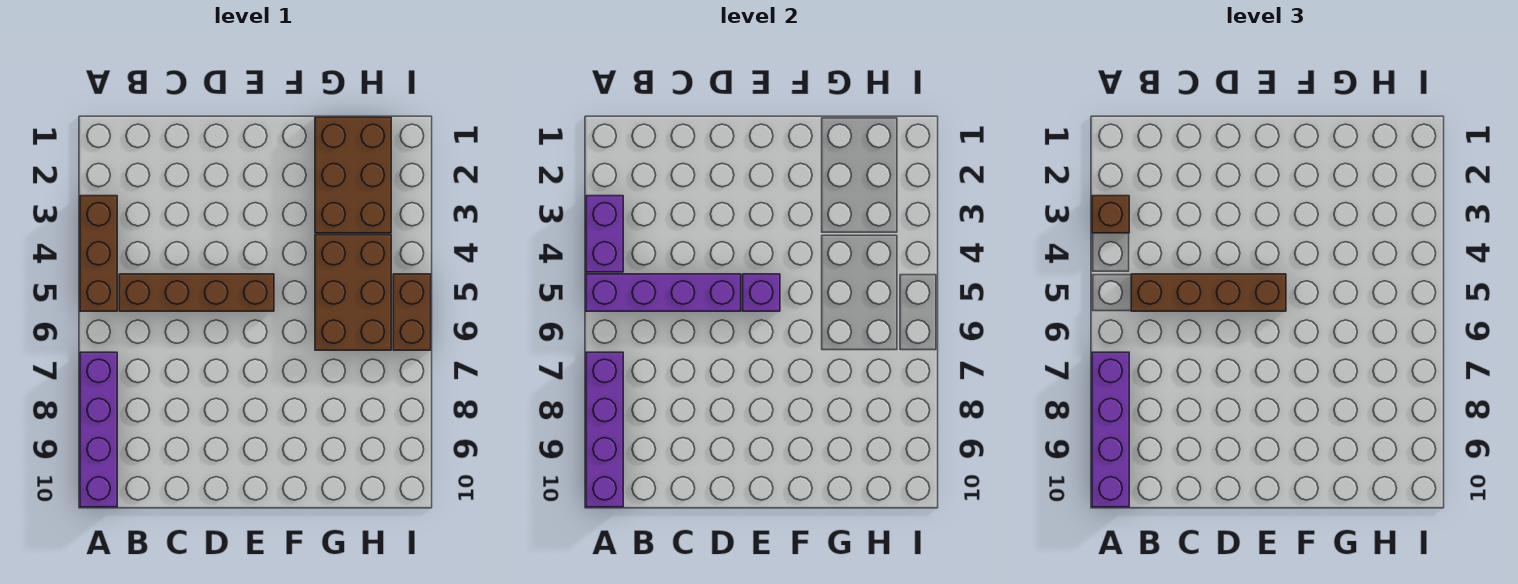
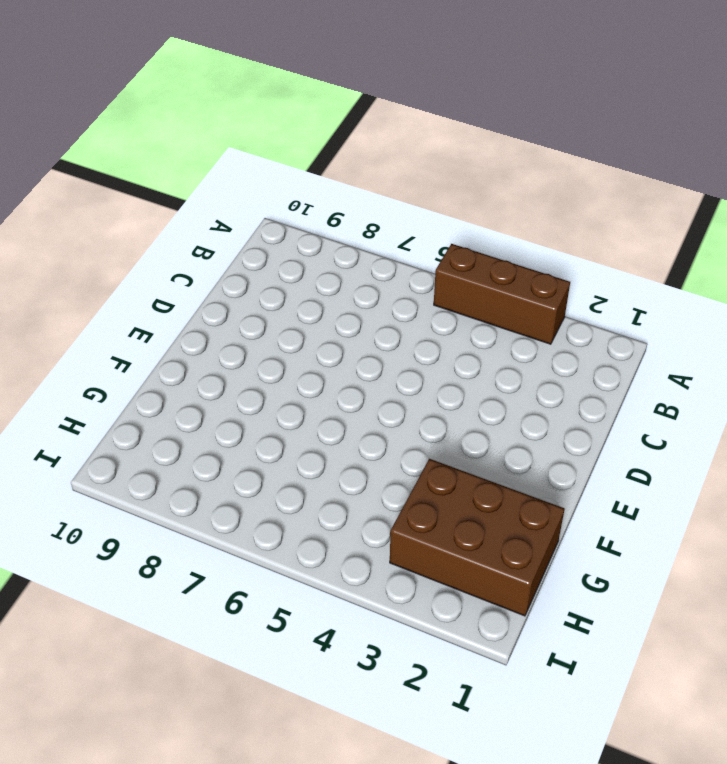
none -> purple brick A7:A10 level 1
none -> brown brick B5:E5 level 1
none -> brown brick G4:H6 level 1

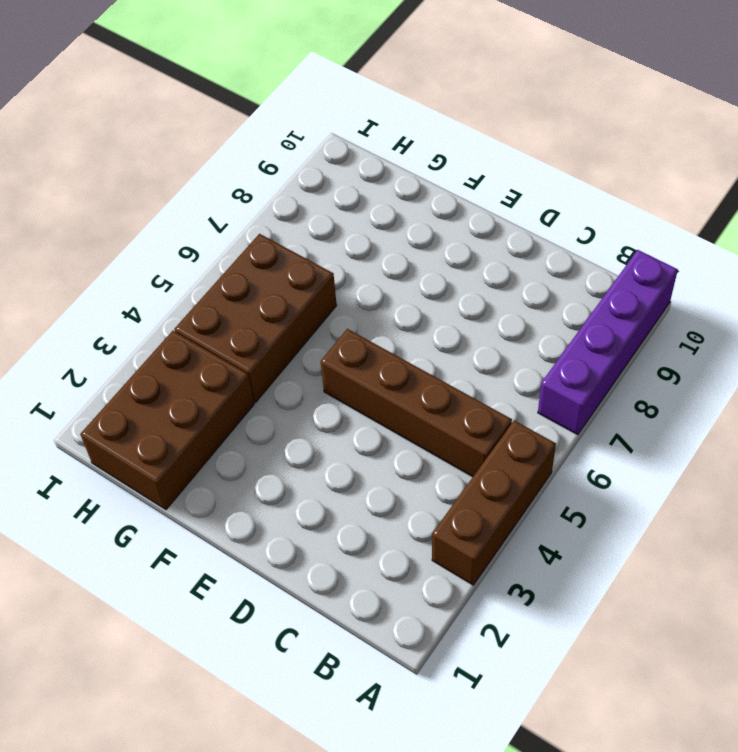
none -> brown brick I5:I6 level 1
none -> purple brick A3:A4 level 2
none -> purple brick A5:D5 level 2

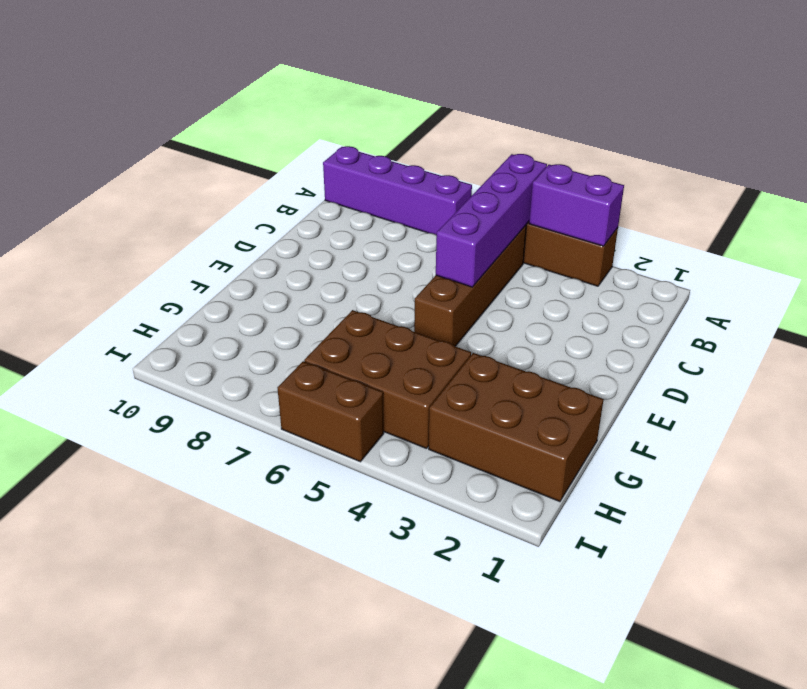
none -> purple brick A7:A10 level 2
none -> purple brick E5 level 2
none -> brown brick A3 level 3

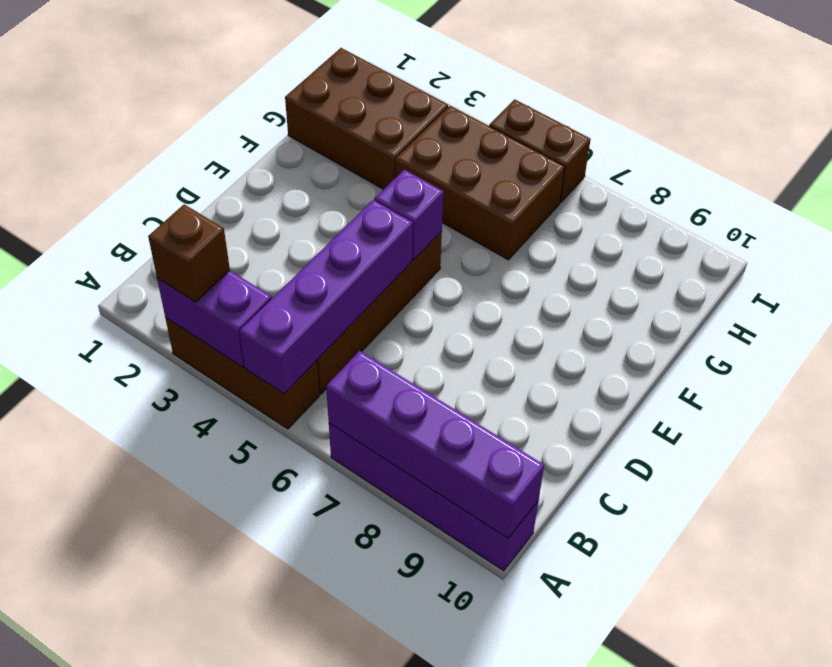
none -> purple brick A7:A10 level 3
none -> brown brick B5:E5 level 3

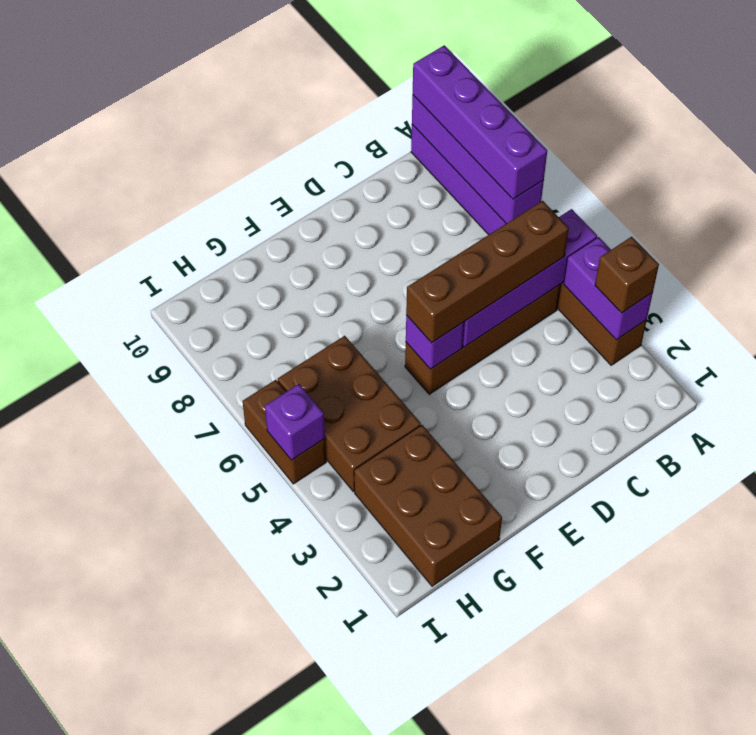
purple brick I5 level 2 -> none

